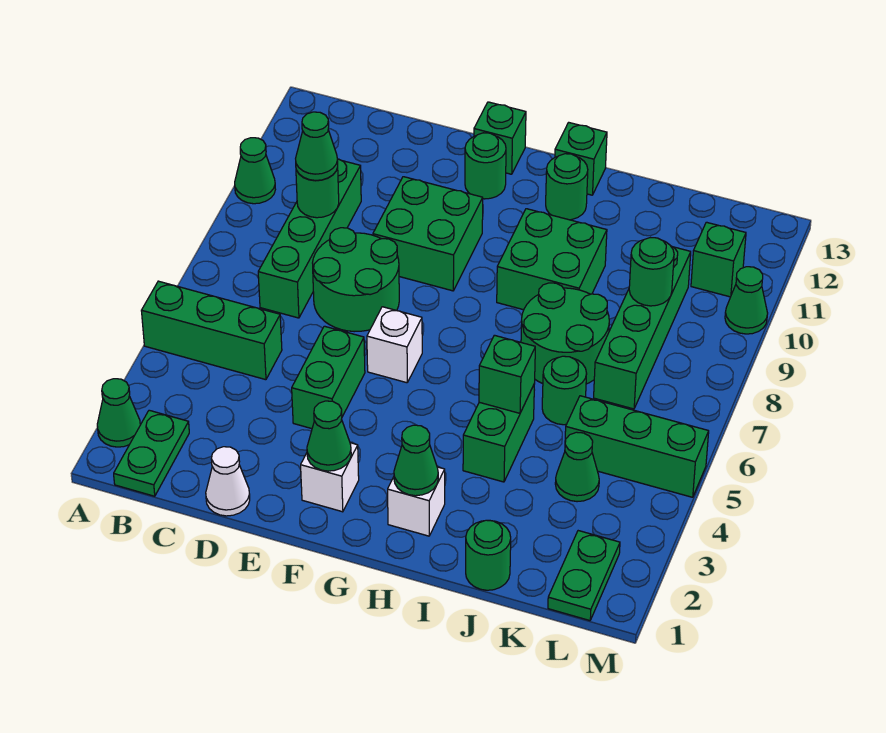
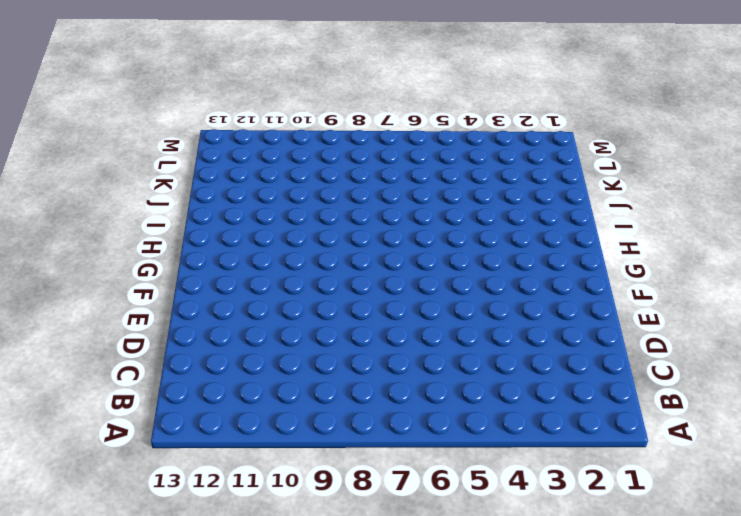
none -> green cone A2 level 1
none -> green brick A5:C5 level 1
none -> green cone A10 level 1
none -> green plate B1:B2 level 1

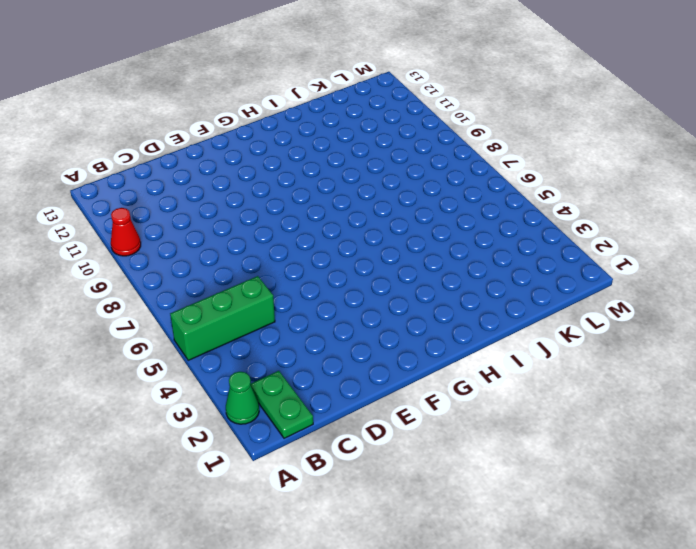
red cone A10 level 1 -> green cone A10 level 1
none -> green brick C7:C10 level 1
none -> white cone D1 level 1
none -> green round brick D7:E8 level 1
none -> green brick E4:E5 level 1

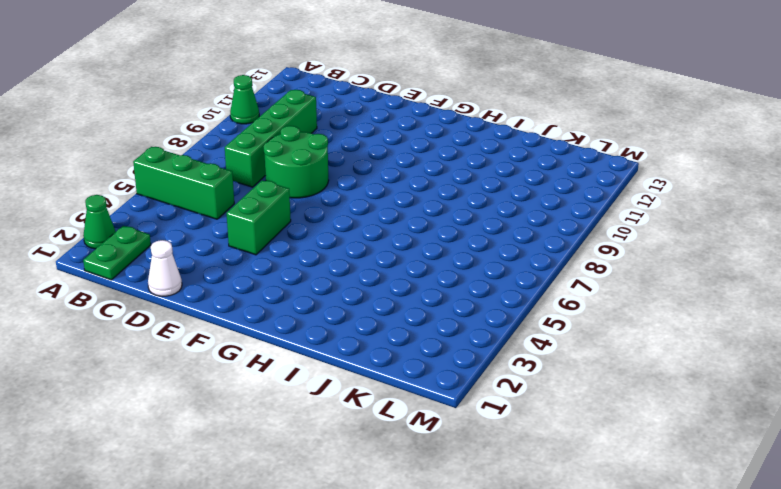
none -> green brick E9:F10 level 1
none -> white brick F2 level 1
none -> white brick F6 level 1
none -> green round brick F12 level 1

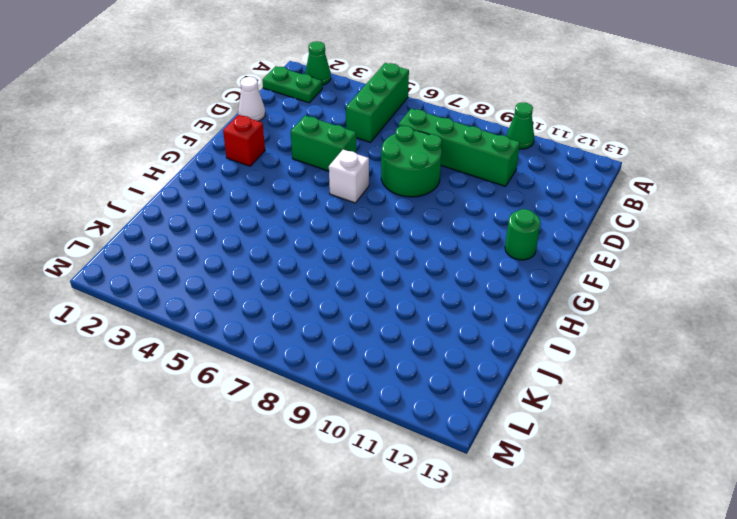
red brick F2 level 1 -> white brick F2 level 1
none -> green brick E9:F10 level 1
none -> green brick F13 level 1
none -> white brick H2 level 1
none -> green brick H9:I10 level 1

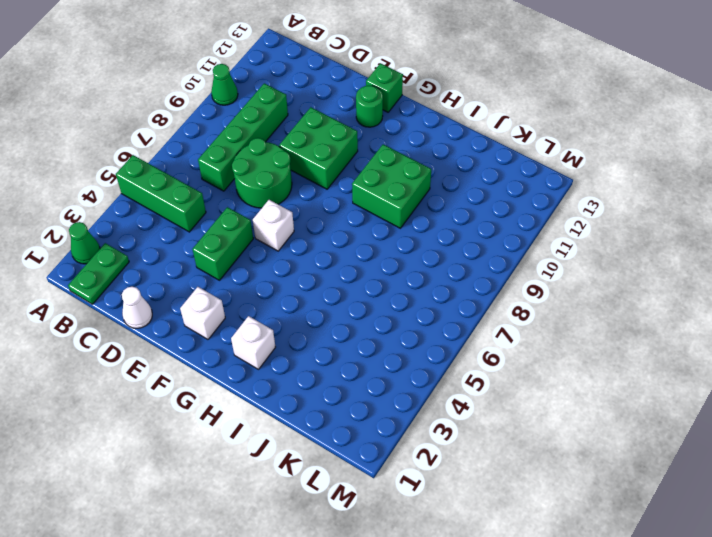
none -> green round brick H12 level 1
none -> green brick H13 level 1
none -> green brick I4:I5 level 1
none -> green round brick I7:J8 level 1

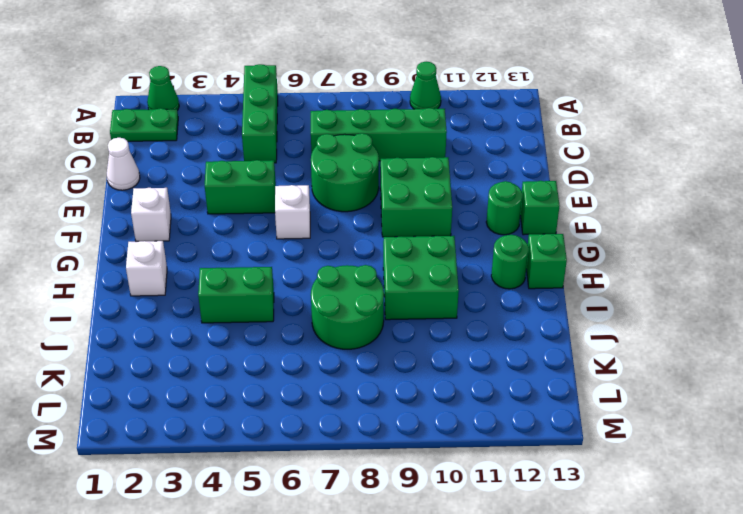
none -> green round brick J1 level 1
none -> green round brick J6 level 1
none -> green cone K4 level 1
none -> green brick K5:M5 level 1

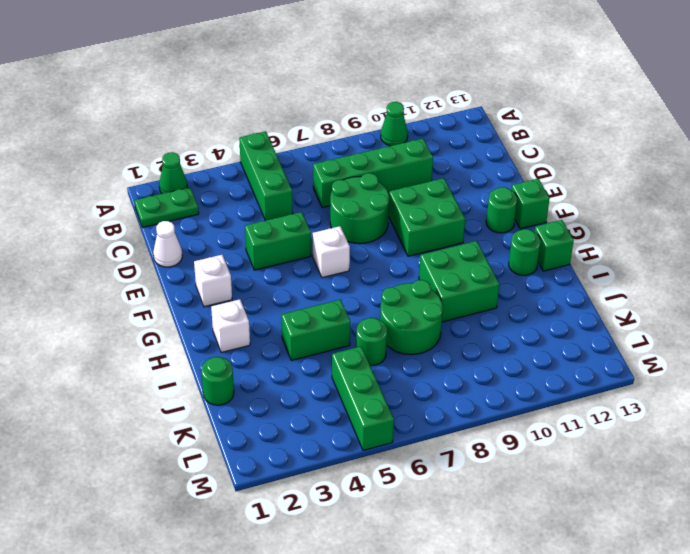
none -> green cone K4 level 1
none -> green brick K7:K10 level 1
none -> green plate L1:L2 level 1
none -> green brick L11 level 1

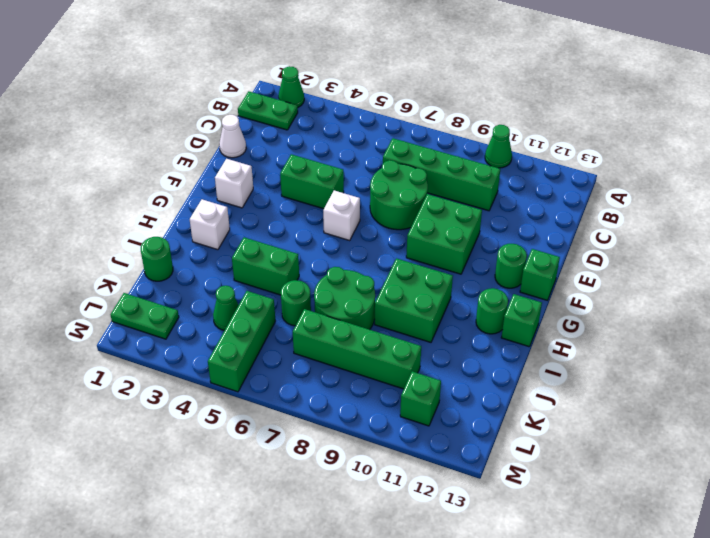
none -> green brick A5:C5 level 1
none -> green cone M10 level 1
none -> green round brick C9 level 2
none -> green cone F2 level 2

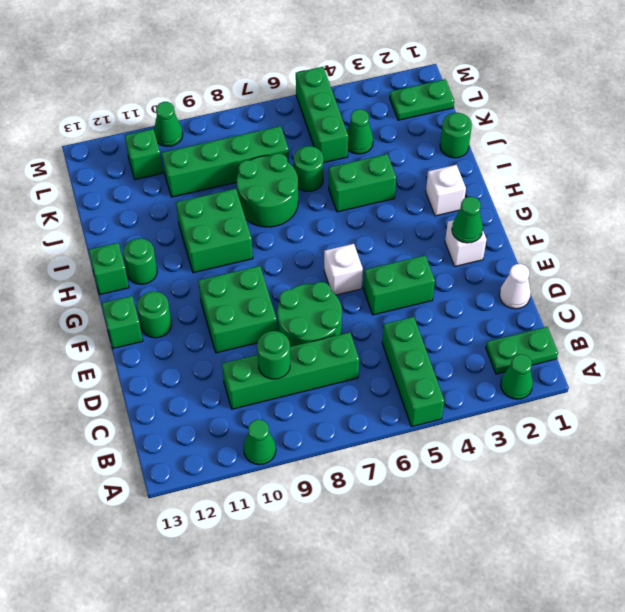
none -> green cone H2 level 2
none -> green brick I5 level 2
none -> green round brick K9 level 2
none -> green cone C9 level 3

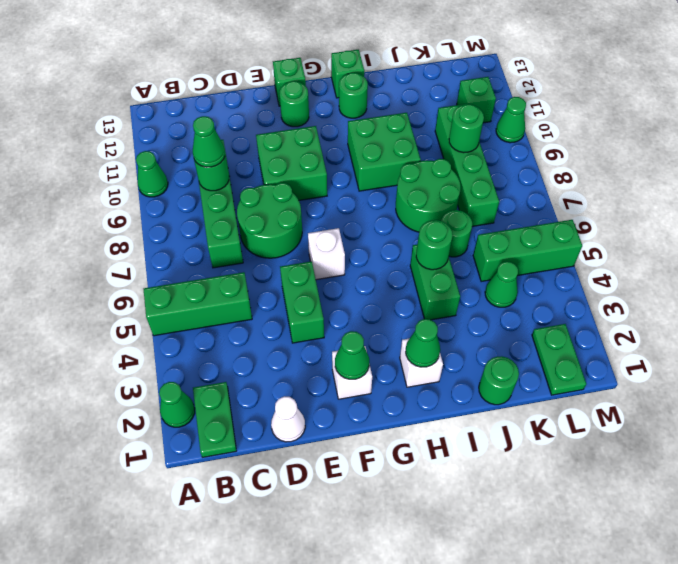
green round brick I5 level 2 -> green brick I5 level 2

